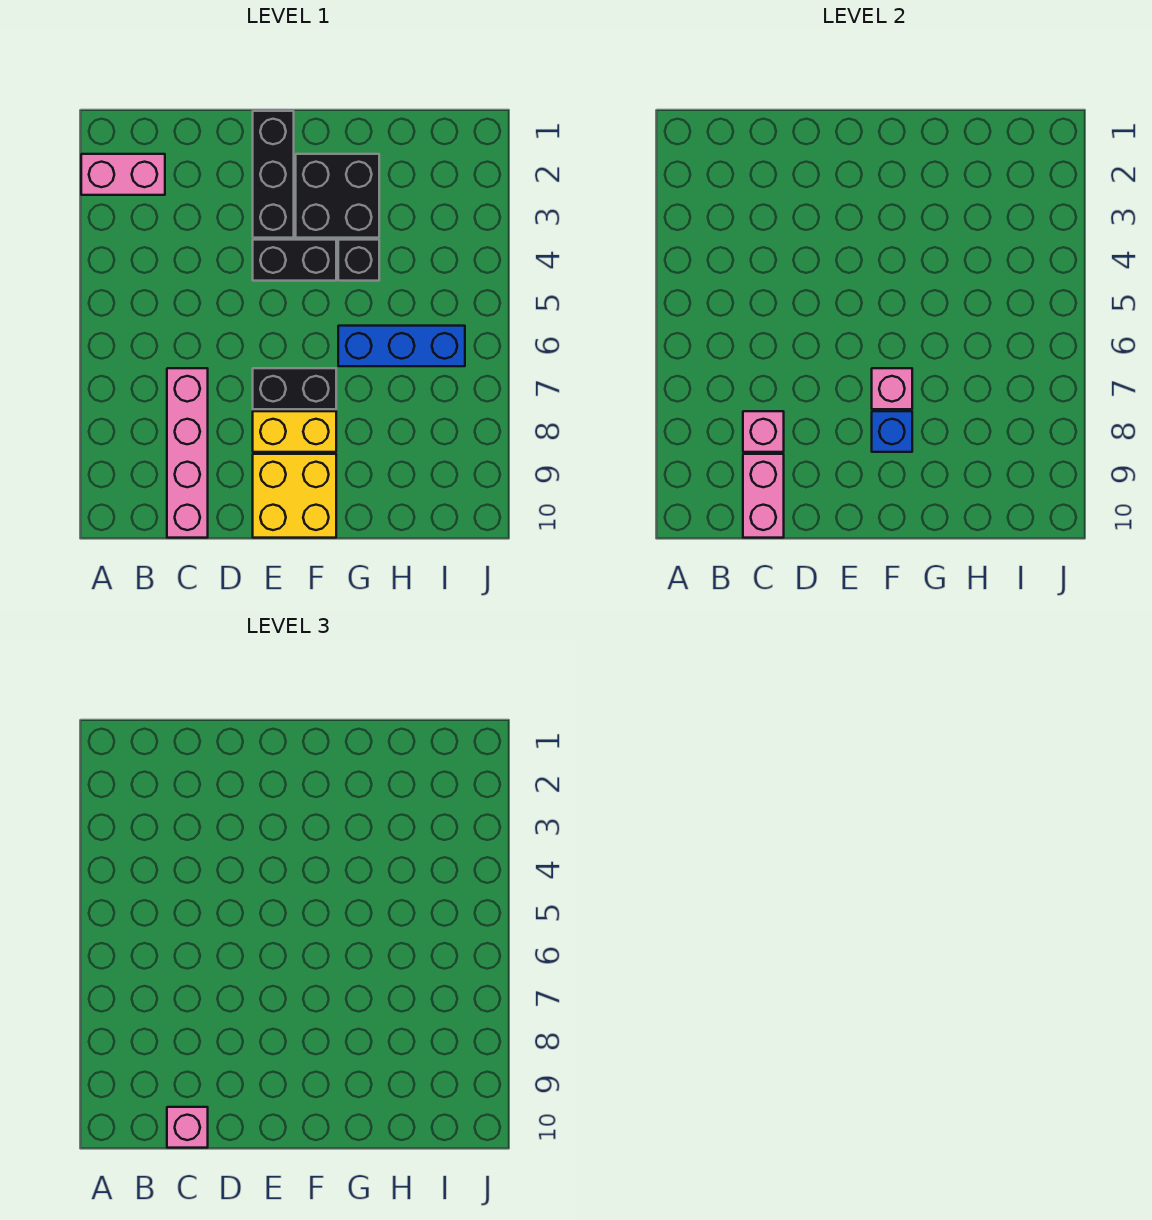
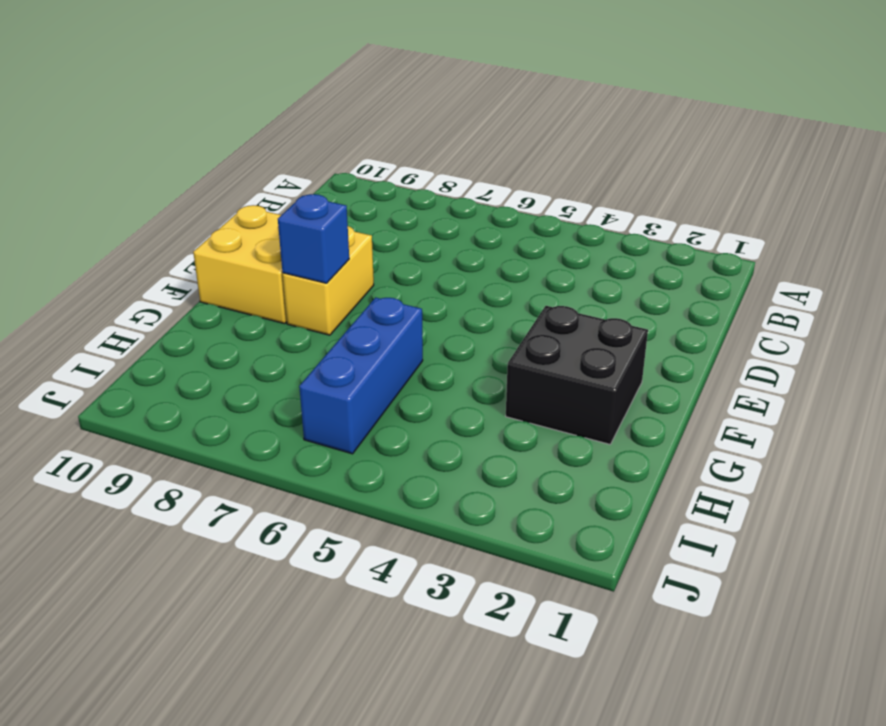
none -> pink brick A2:B2 level 1
none -> pink brick C7:C10 level 1
none -> black brick E1:E3 level 1

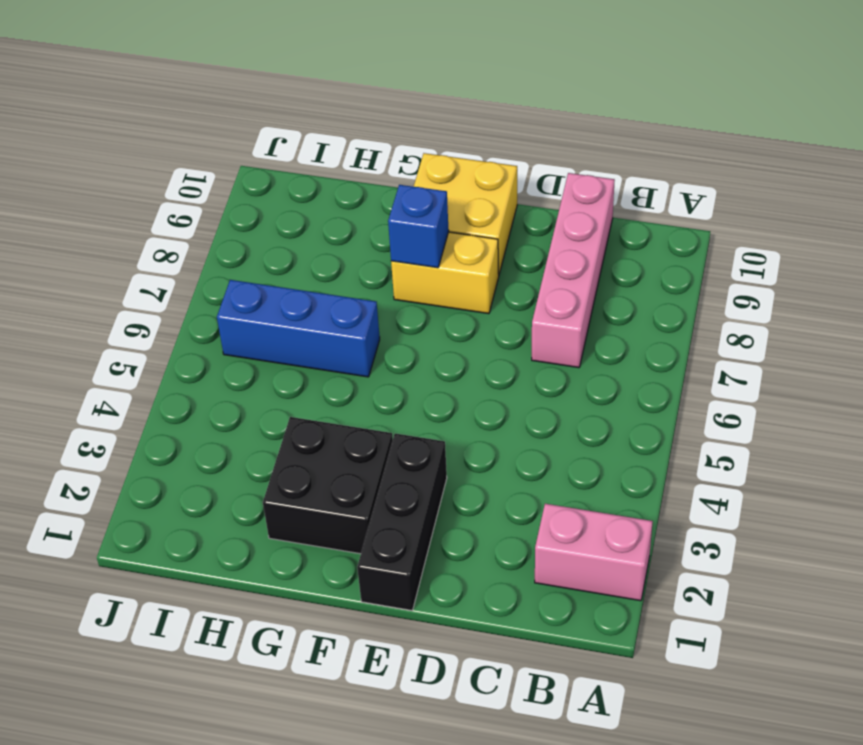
none -> black brick E4:F4 level 1
none -> black brick E7:F7 level 1
none -> black brick G4 level 1

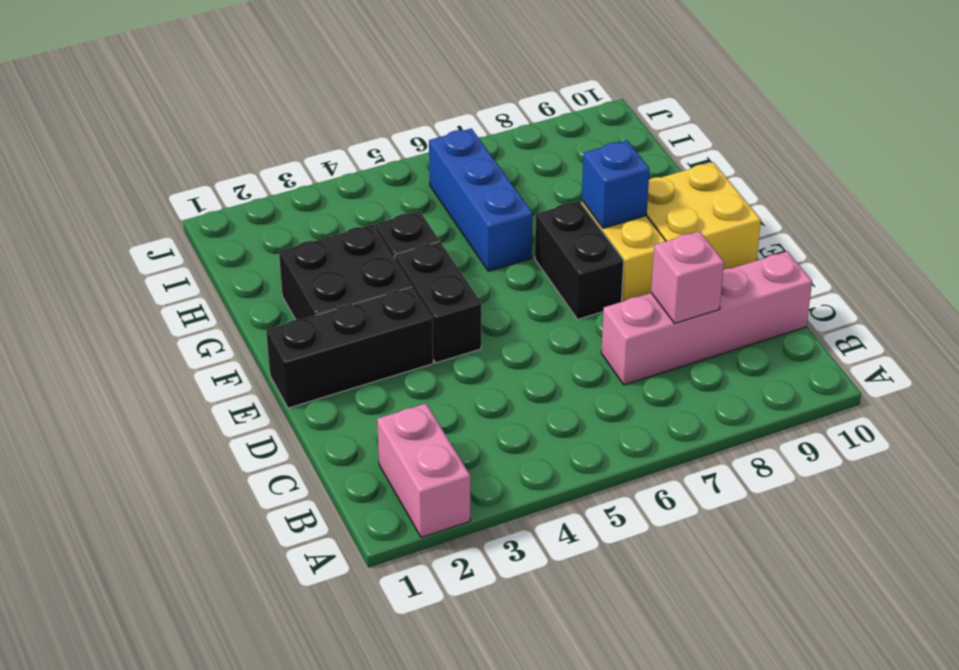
none -> pink brick C9:C10 level 2
none -> pink brick F7 level 2
none -> pink brick C10 level 3

